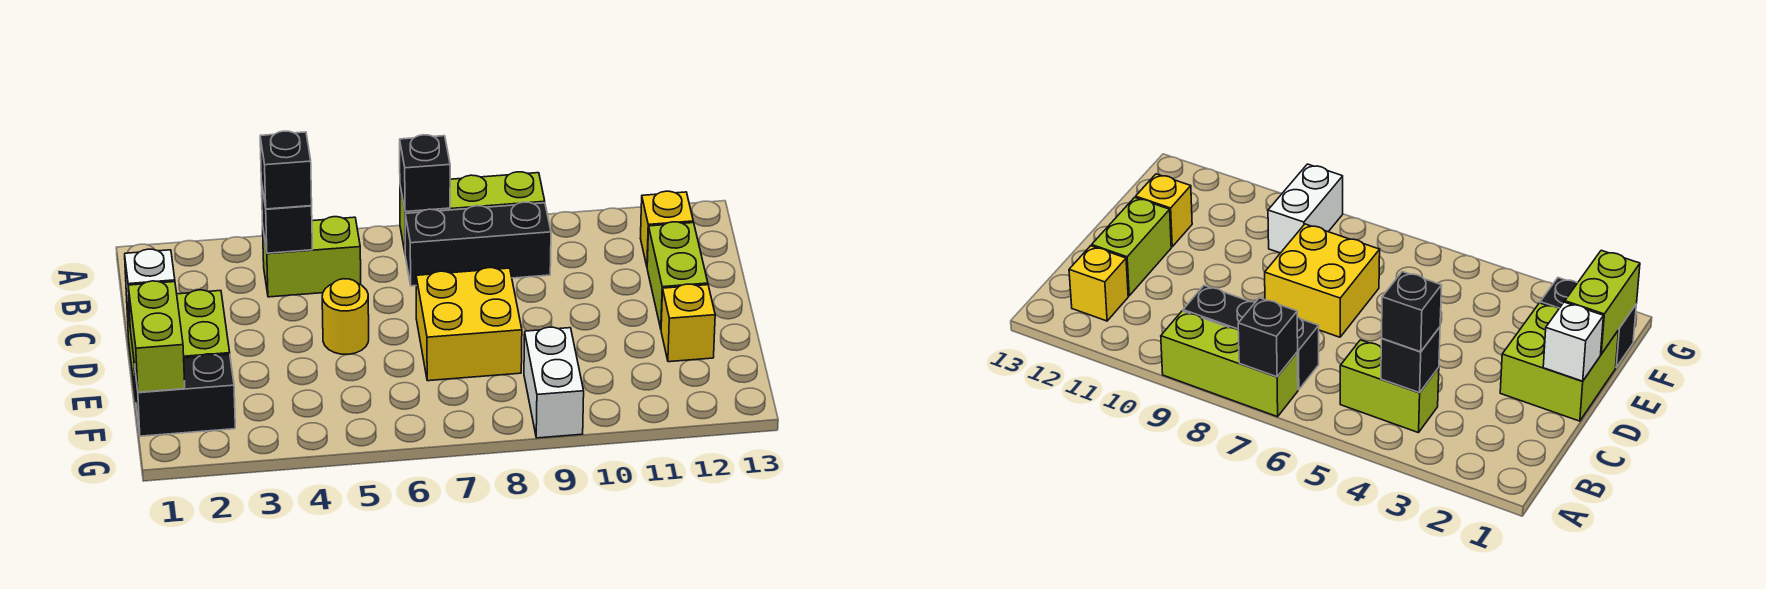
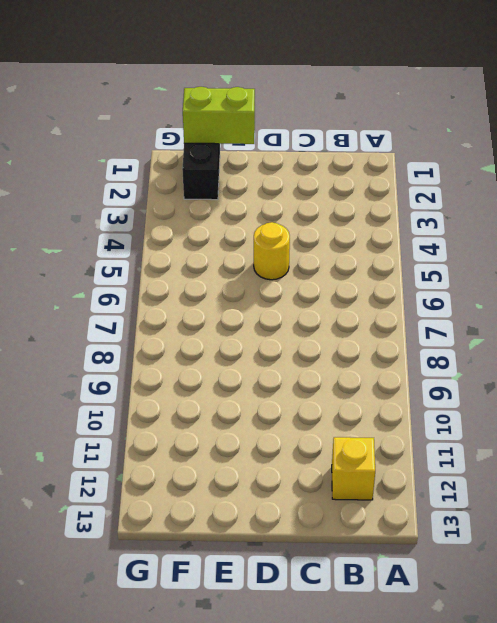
none -> lime brick A7:A9 level 1
none -> lime brick B4:B5 level 1
none -> black brick B7:B9 level 1

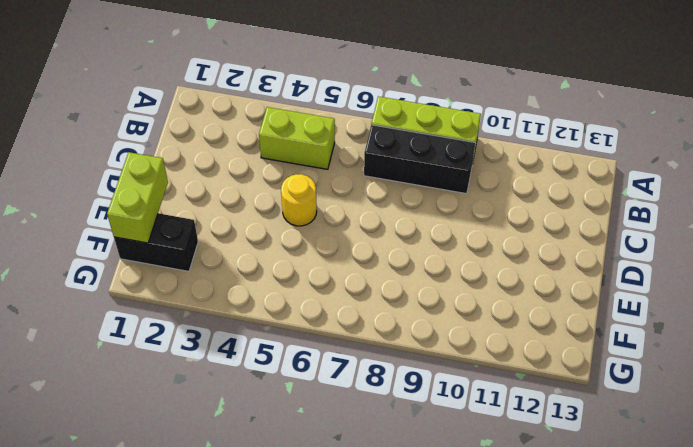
none -> yellow brick B12 level 1
none -> lime brick C12:D12 level 1
none -> lime brick D1:E2 level 1

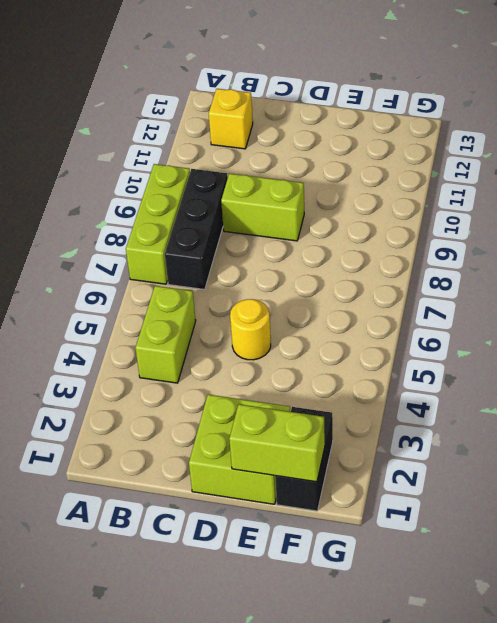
lime brick C9:D9 level 1 -> lime brick C12:D12 level 1
none -> yellow brick D7:E8 level 1
none -> yellow brick E12 level 1
none -> white brick F9:G9 level 1

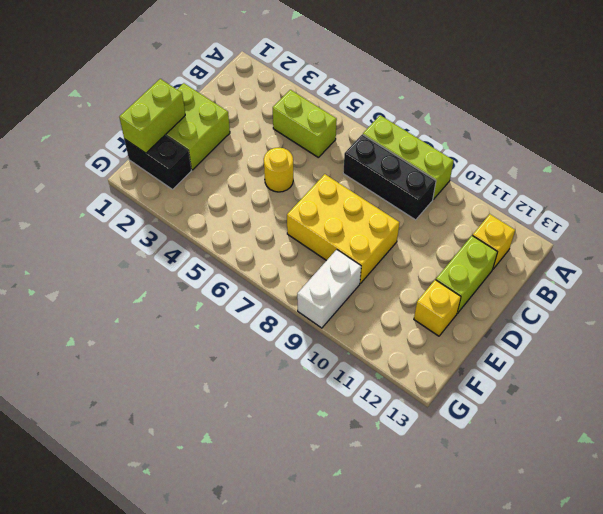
yellow brick D7:E9 level 1 -> yellow brick D7:E8 level 1
none -> black brick A7 level 2
none -> black brick B4 level 2
none -> white brick D1 level 2

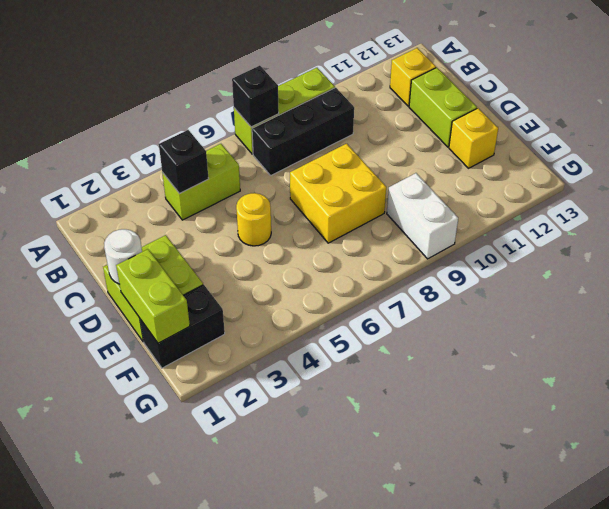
white round brick D1 level 2 -> white brick D1 level 2
none -> black brick B4 level 3

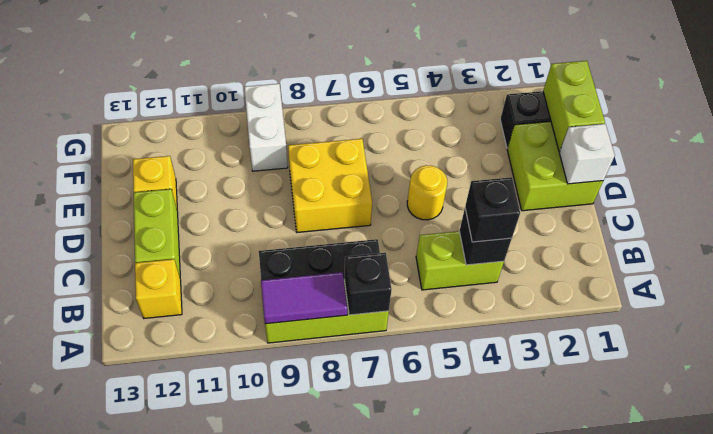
purple tile A8:A9 level 2 -> none

